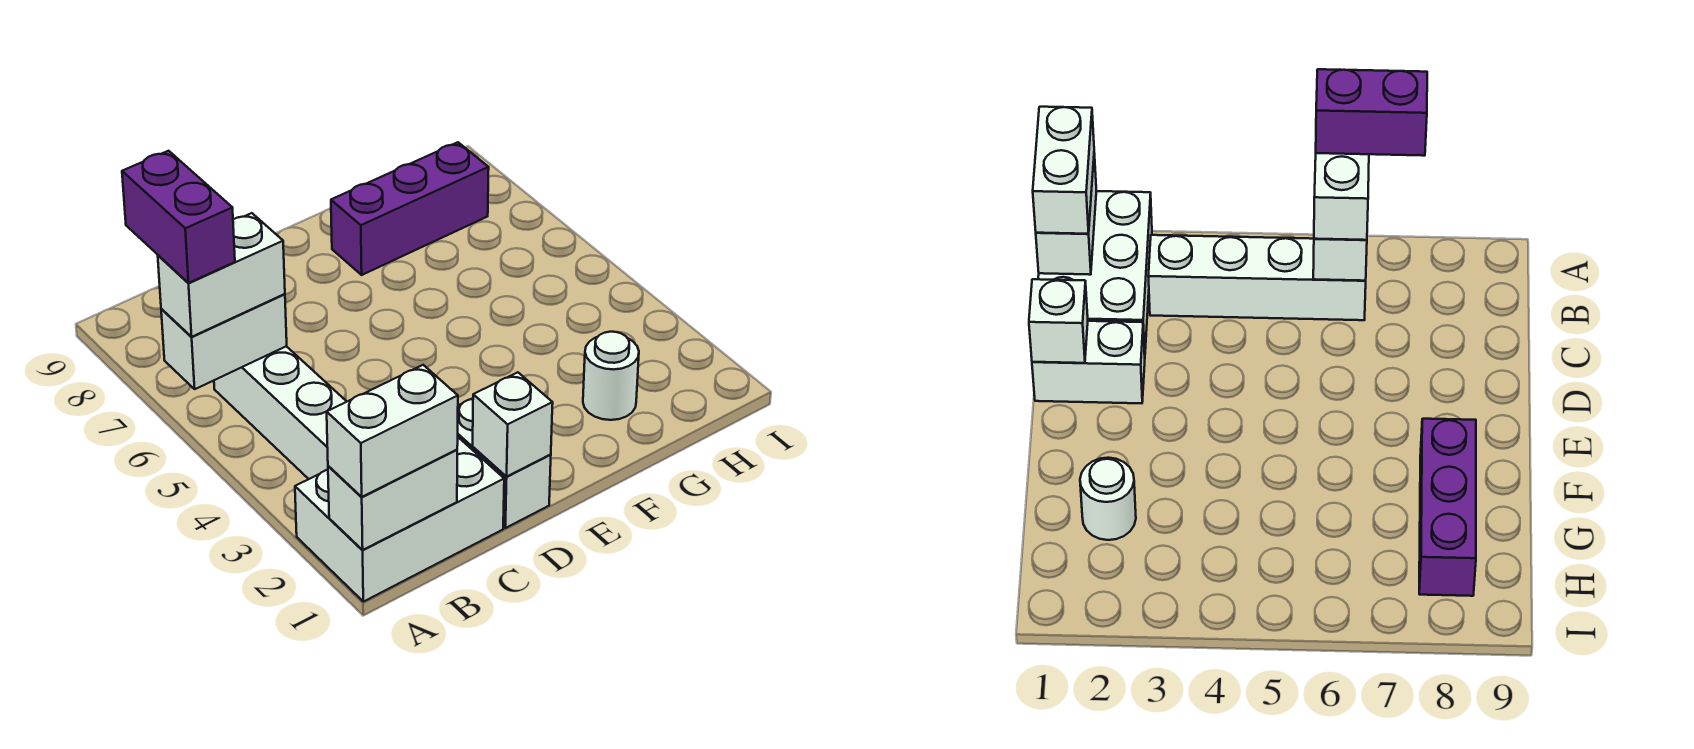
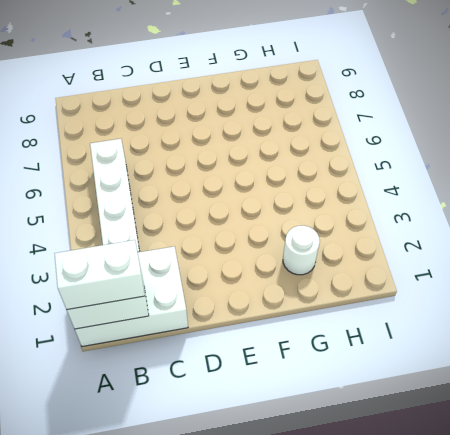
none -> white brick D1:D2 level 1
none -> purple brick F8:H8 level 1

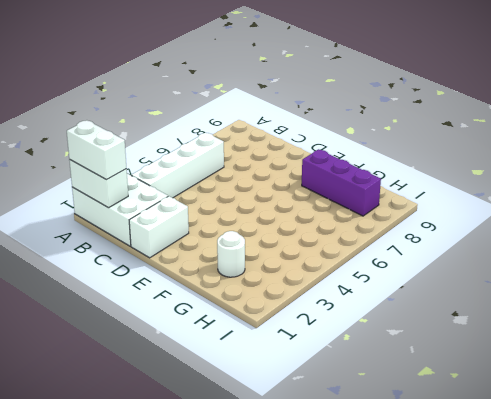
none -> white brick A6:B6 level 2
none -> white brick D1 level 2

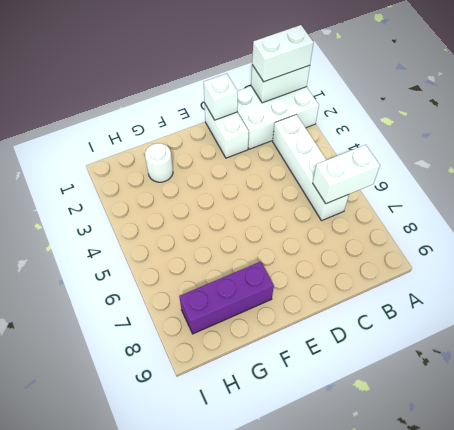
none -> white brick A6:B6 level 3
none -> purple brick A6:A7 level 4

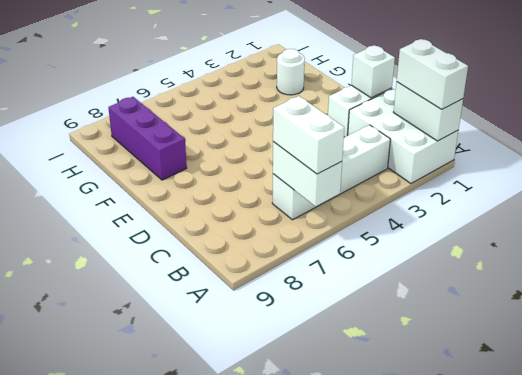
none -> purple brick A6:A7 level 4

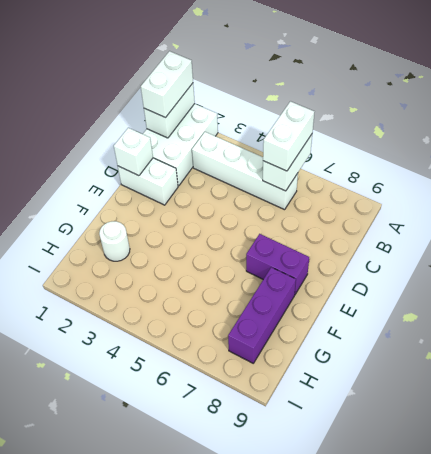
purple brick E7:E8 level 1 -> purple brick A6:A7 level 4

